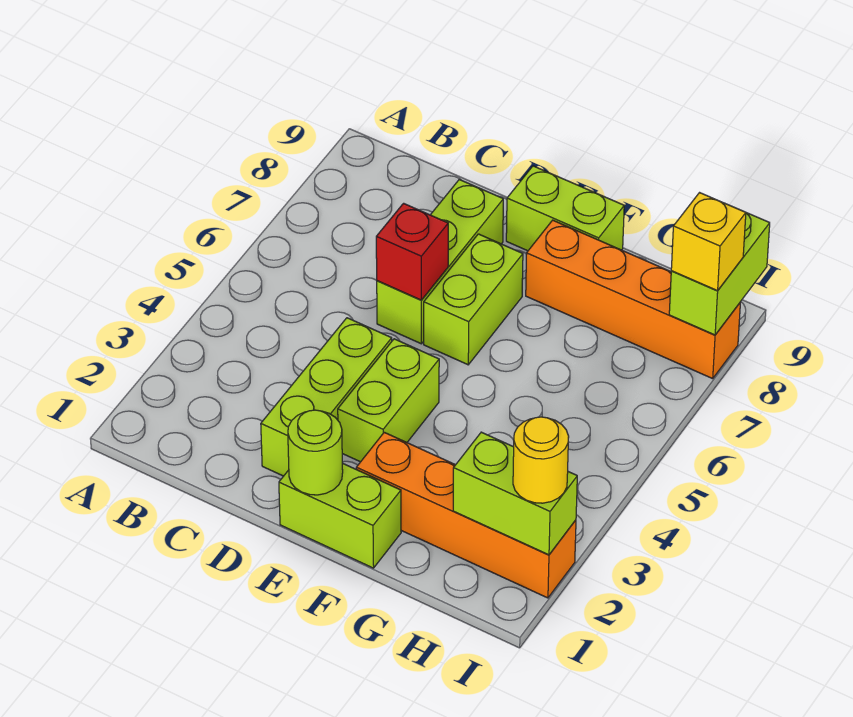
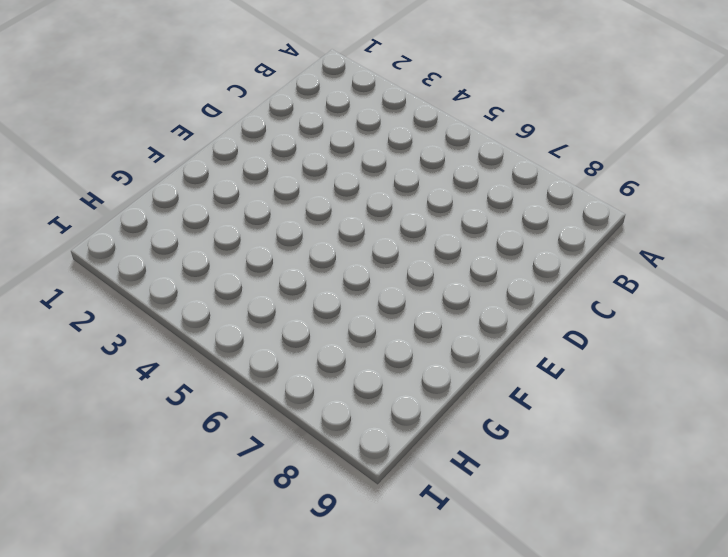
none -> lime brick D2:D4 level 1
none -> lime brick D6:D8 level 1
none -> lime brick E1:F1 level 1

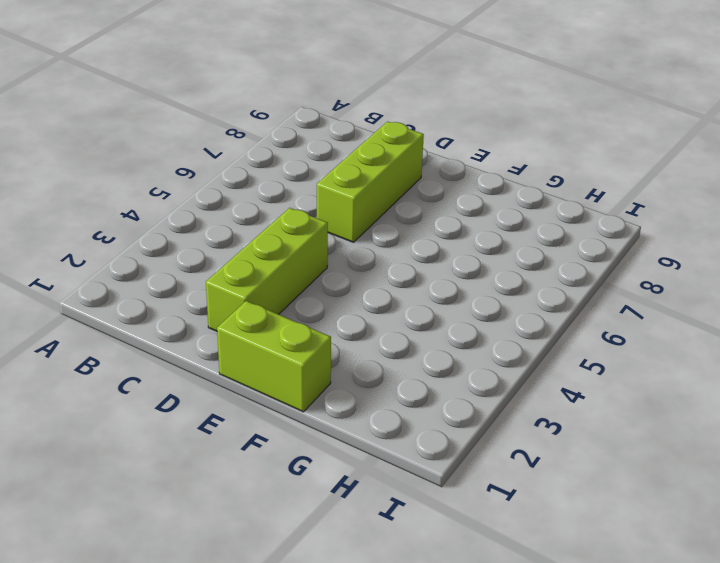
none -> lime brick E3:E4 level 1
none -> lime brick E6:E7 level 1
none -> lime brick E9:F9 level 1

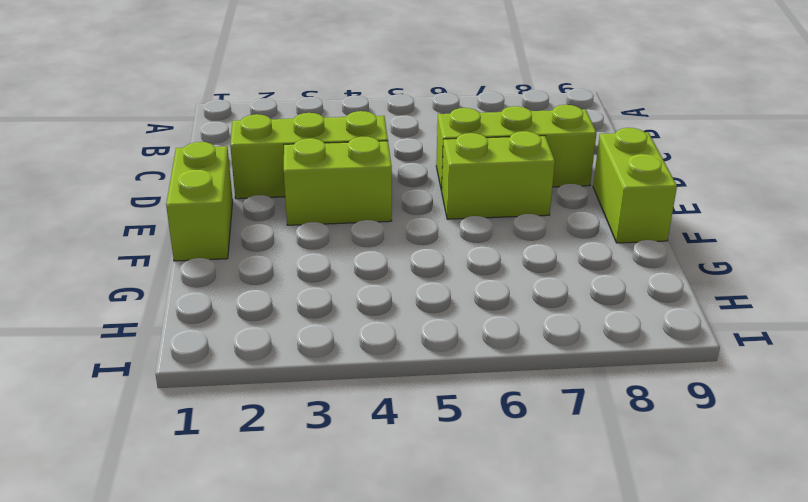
none -> orange brick F2:I2 level 1
none -> orange brick F8:I8 level 1
none -> red brick D6 level 2

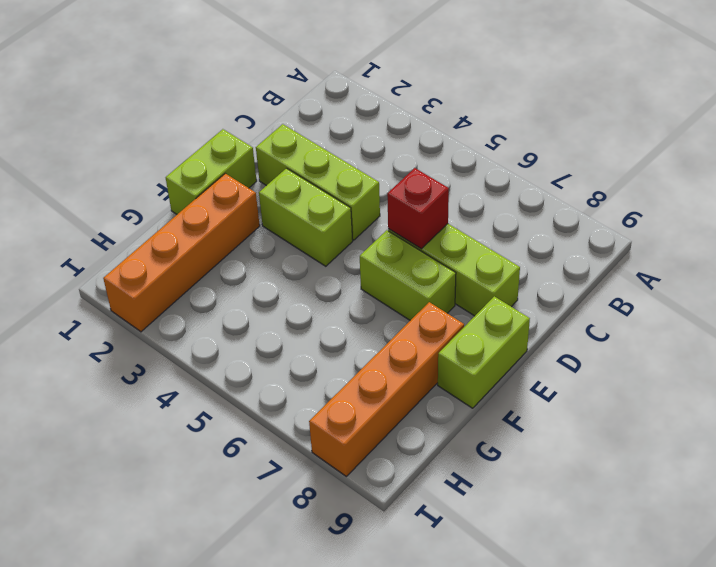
none -> lime round brick E1 level 2
none -> lime brick H2:I2 level 2
none -> lime brick I8:I9 level 2

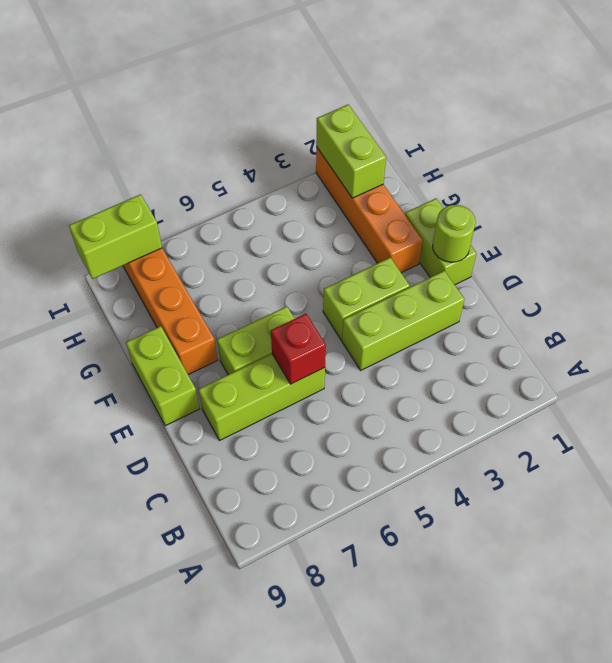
none -> yellow round brick I2 level 3
none -> yellow brick I8 level 3

